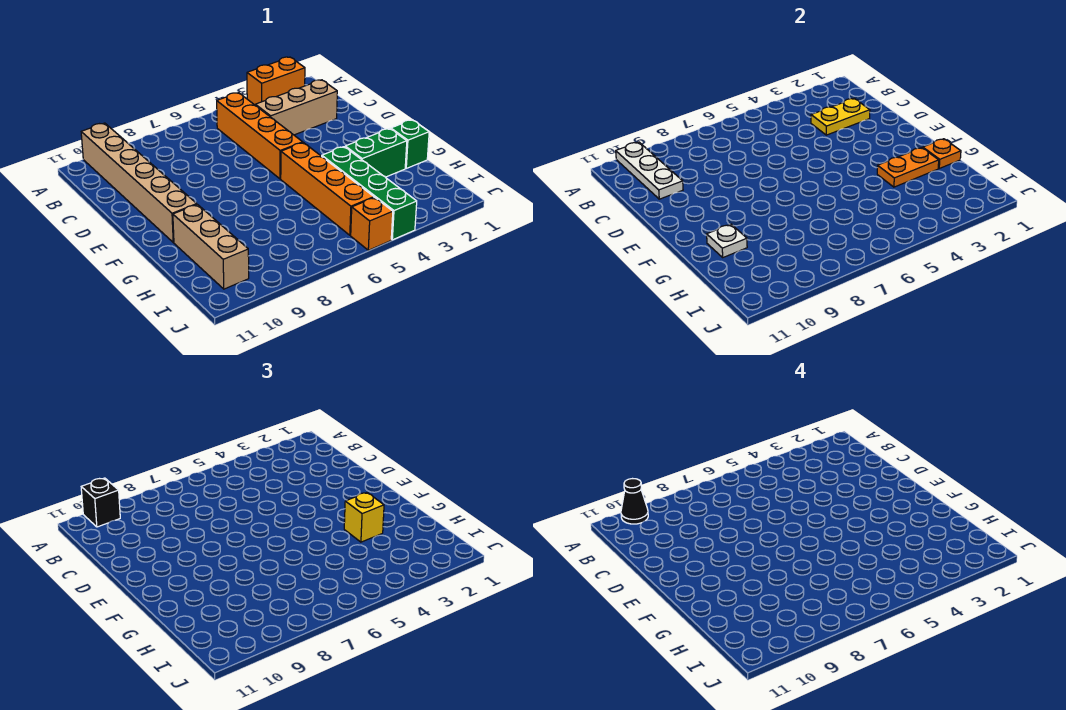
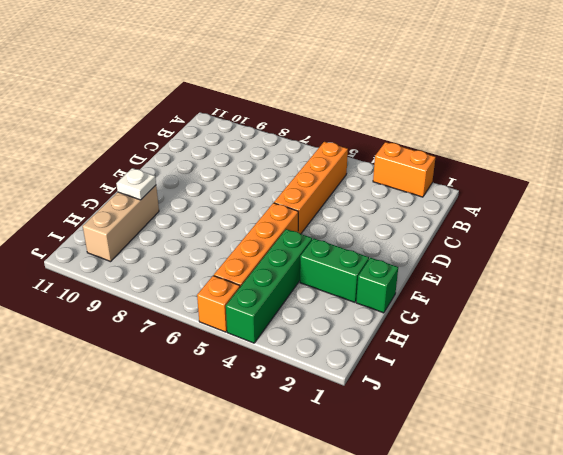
none -> tan brick A10:F10 level 1
none -> tan brick C2:C4 level 1
none -> white plate A10:C10 level 2

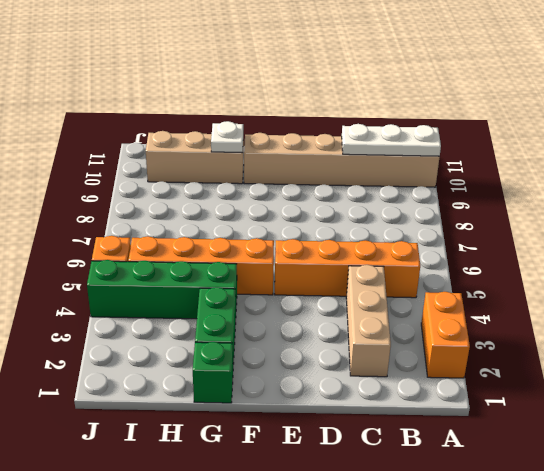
none -> yellow plate C2:C3 level 2
none -> orange plate G1 level 2
none -> orange plate G2:G3 level 2

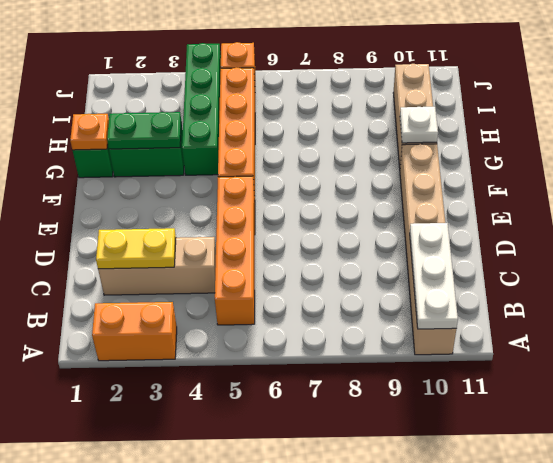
green plate G2:G3 level 2 -> orange plate G2:G3 level 2
none -> black brick A10 level 3
none -> yellow brick G3 level 3
none -> black cone A10 level 4

